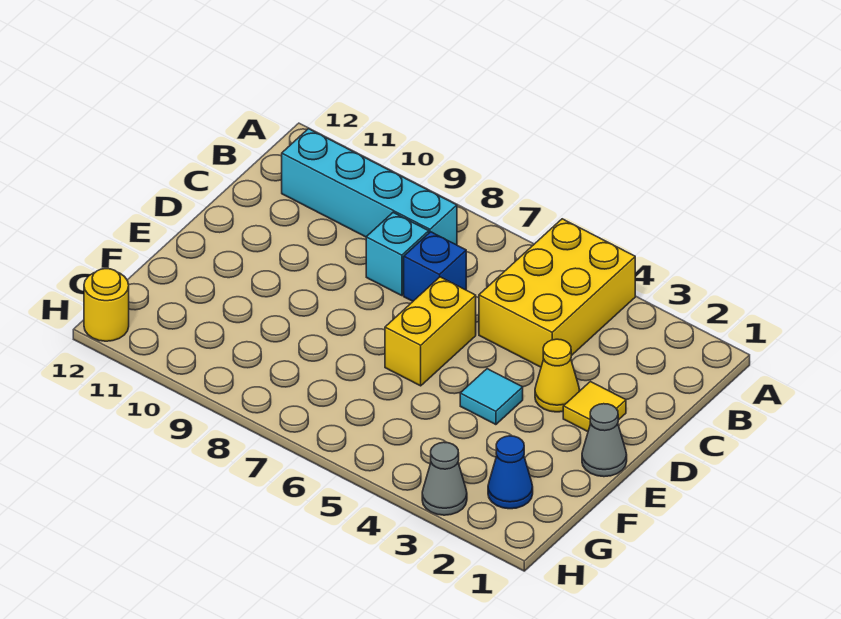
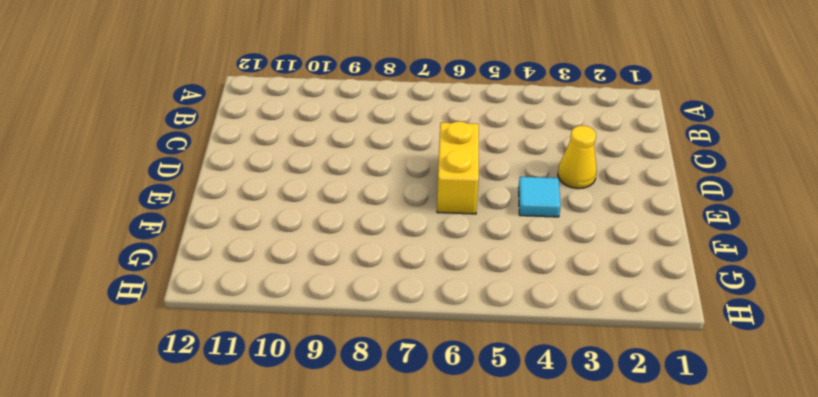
none -> yellow brick A4:C5 level 1
none -> cyan brick B8:B11 level 1
none -> blue brick C7 level 1

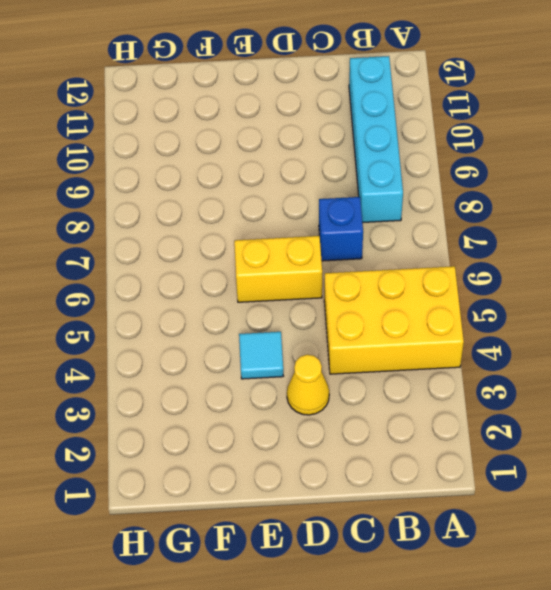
none -> cyan brick C8 level 1
none -> yellow tile D2 level 1
none -> grey cone E1 level 1

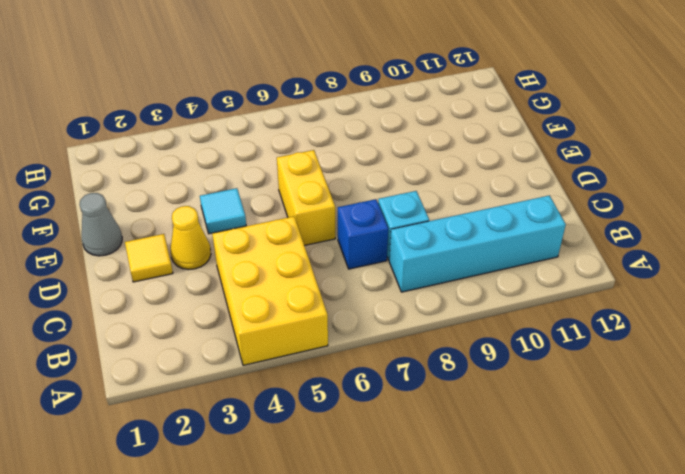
none -> blue cone G2 level 1
none -> grey cone H3 level 1
none -> yellow round brick H12 level 1

